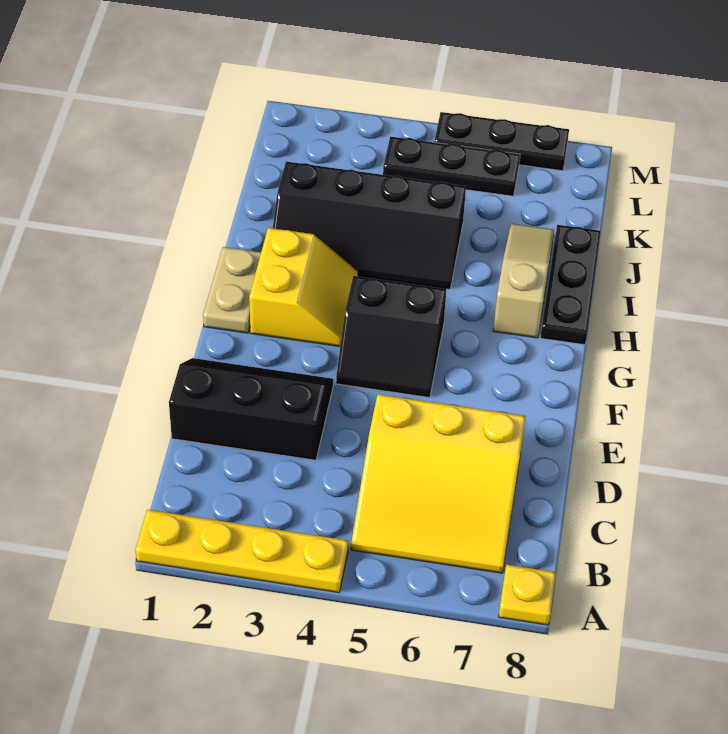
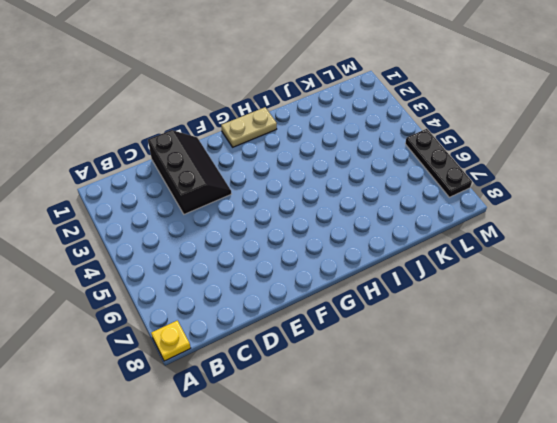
none -> yellow plate A1:A4 level 1
none -> yellow slope B5:D7 level 1 top D
none -> black slope F4:G5 level 1 top G

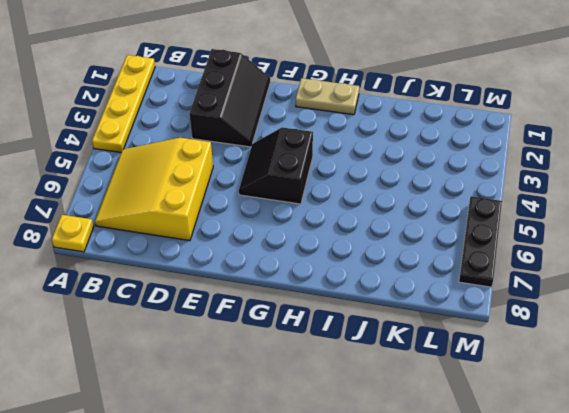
none -> yellow slope G2:H3 level 1 top 2
none -> tan slope H7:J7 level 1 top H
none -> black plate H8:J8 level 1

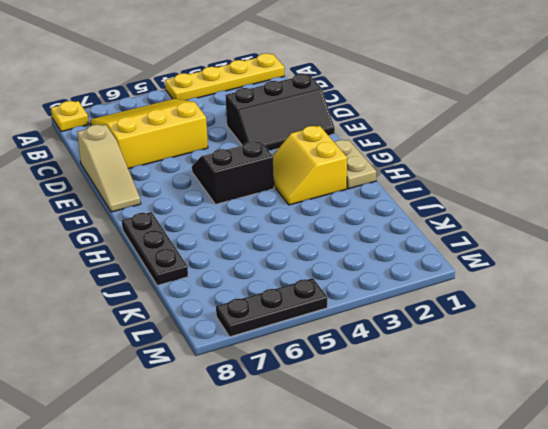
tan slope D8:F8 level 1 top D -> tan slope H7:J7 level 1 top H
none -> black slope I2:J5 level 1 top J
none -> black plate L4:L6 level 1

